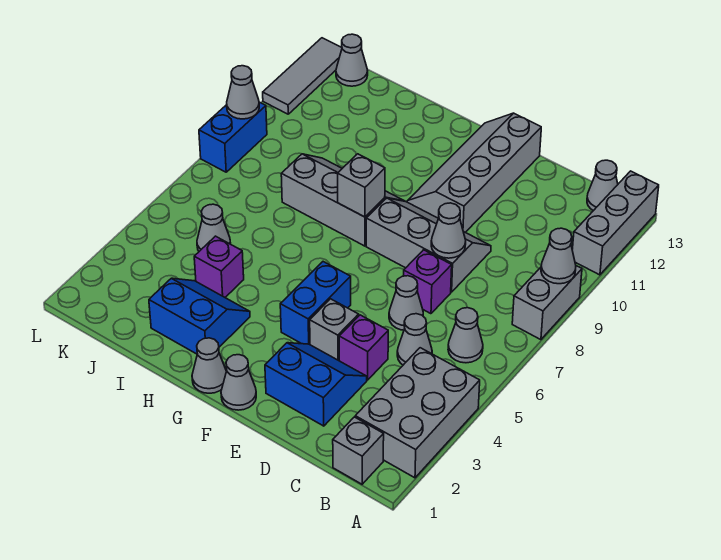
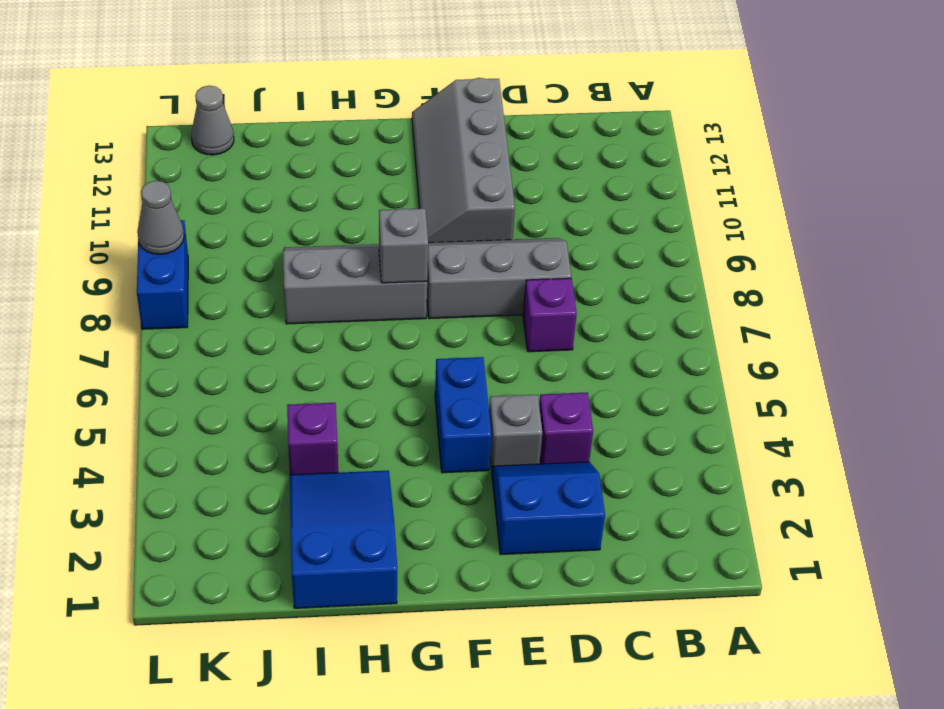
blue slope H1:I3 level 1 top 1 -> blue slope H2:I3 level 1 top 2
none -> grey brick A2:B4 level 1
none -> grey brick A8:A9 level 1
none -> grey brick A11:A13 level 1

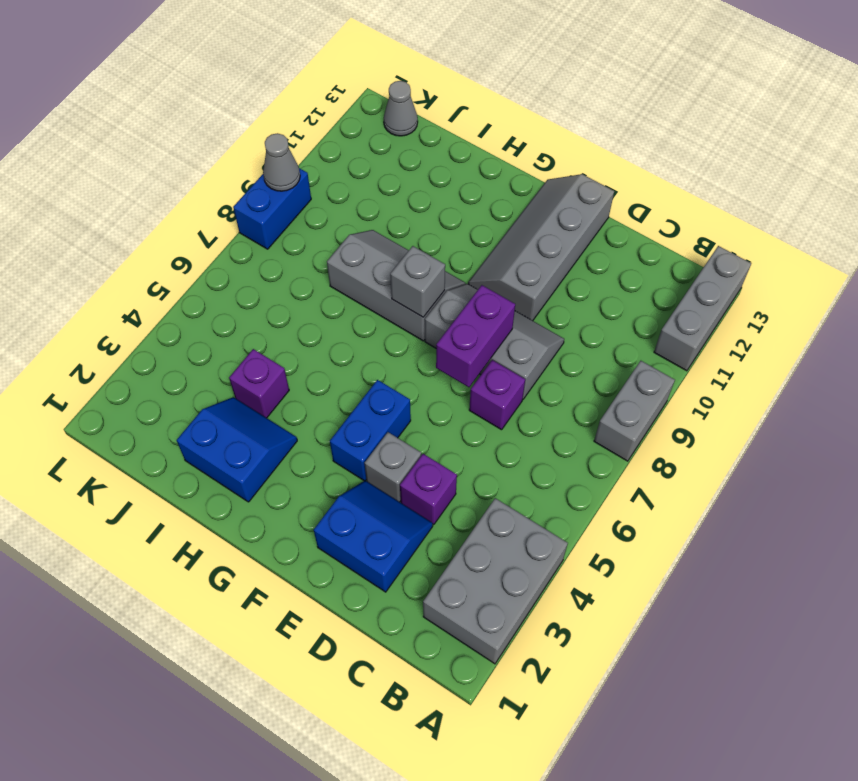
purple brick E7:E8 level 2 -> none
none -> grey brick B1 level 1
none -> grey cone B6 level 1
none -> grey cone B13 level 1

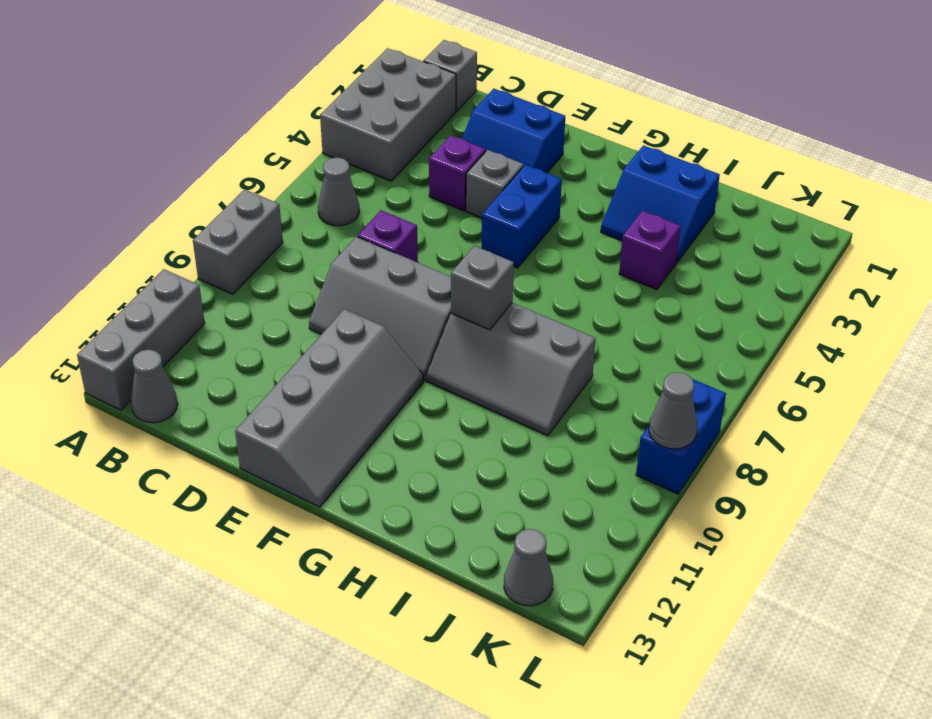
none -> grey cone C5 level 1
none -> grey cone D6 level 1
none -> grey cone F1 level 1

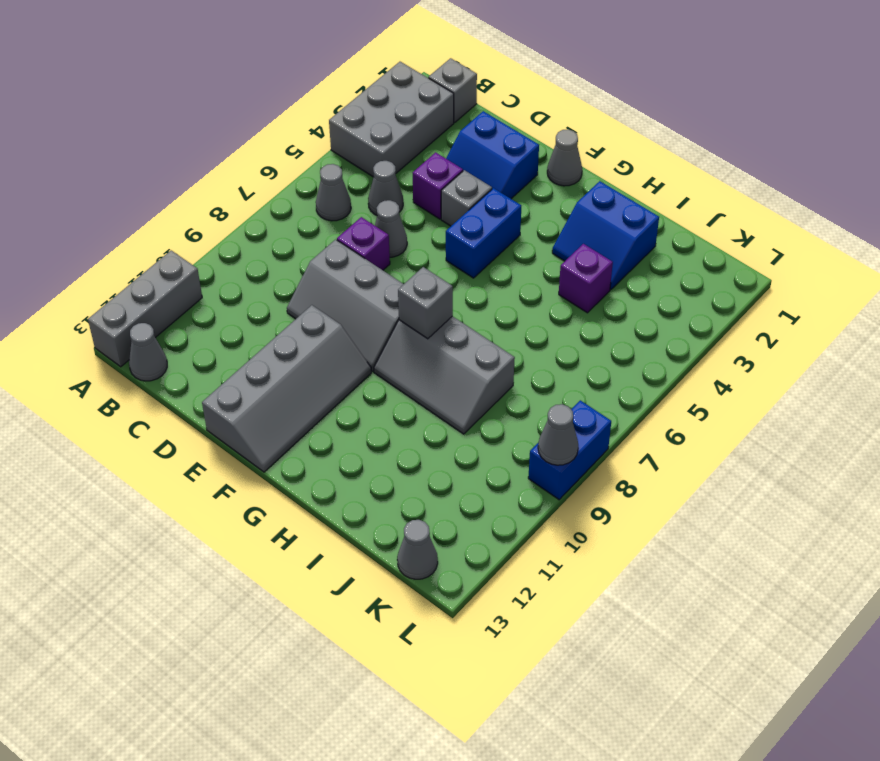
none -> grey brick A8:A9 level 1
none -> grey cone G1 level 1
none -> grey cone J5 level 1

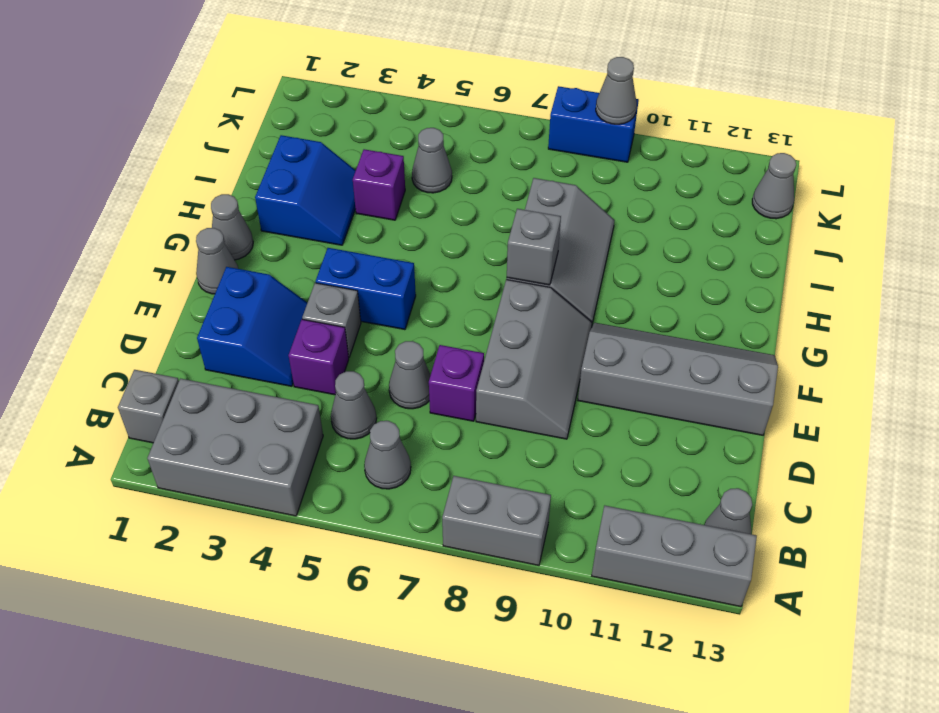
none -> grey tile L11:L13 level 1
none -> grey cone A9 level 2
none -> grey cone D8 level 2

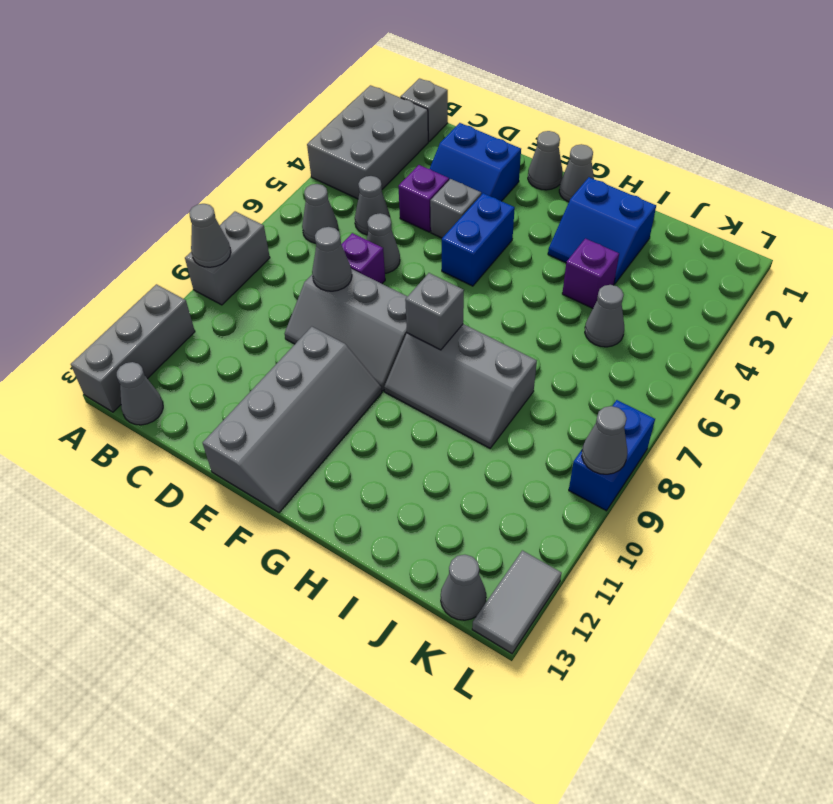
grey tile L12:L13 level 1 -> grey tile L11:L13 level 1

